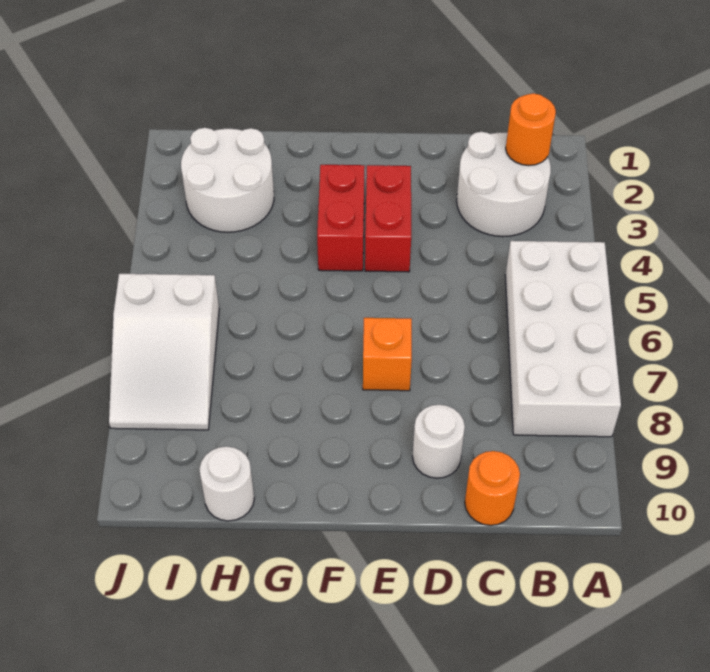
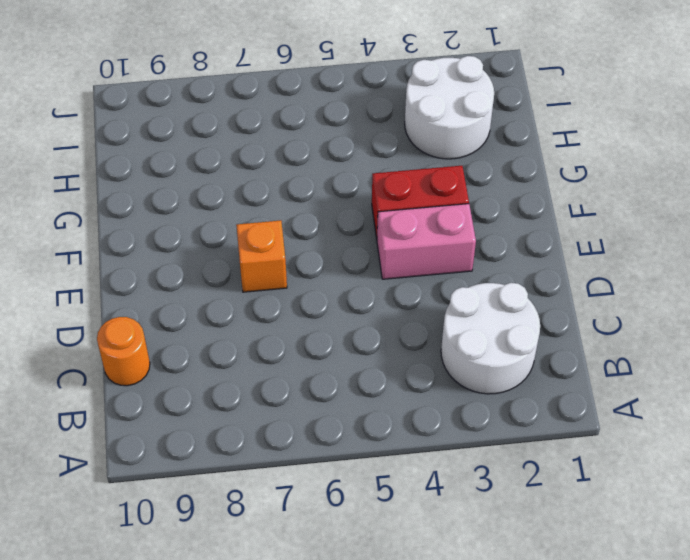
pink brick E3:E4 level 1 -> red brick E3:E4 level 1
none -> white brick A5:B8 level 1
none -> white round brick D9 level 1

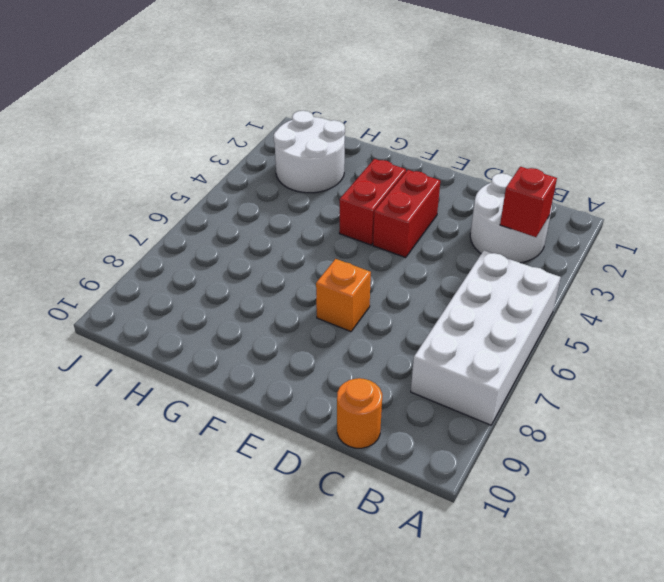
red brick B3 level 2 -> none
none -> white round brick D9 level 1
none -> white round brick H10 level 1

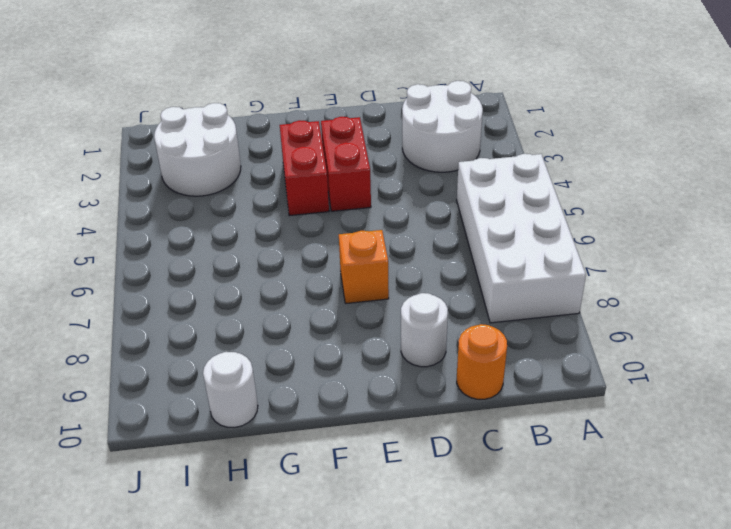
none -> white slope I6:J8 level 1 top 6
none -> orange round brick B2 level 2

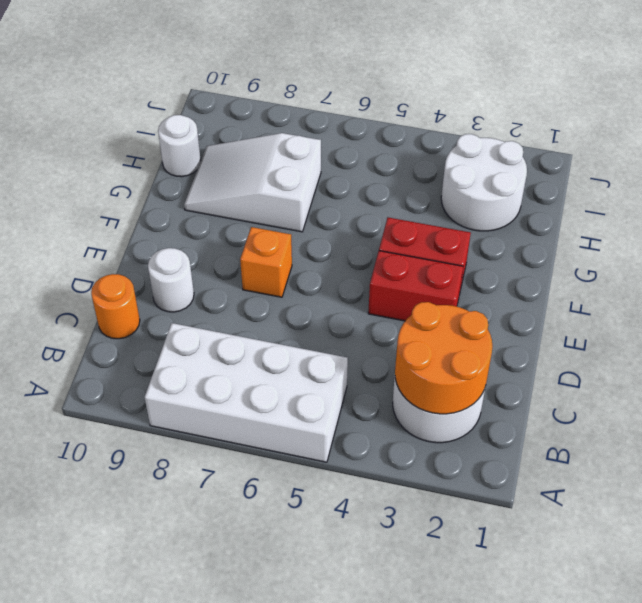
orange round brick B2:C3 level 2 -> orange round brick B2 level 2
white slope G7:H9 level 1 top 7 -> white slope I6:J8 level 1 top 6

